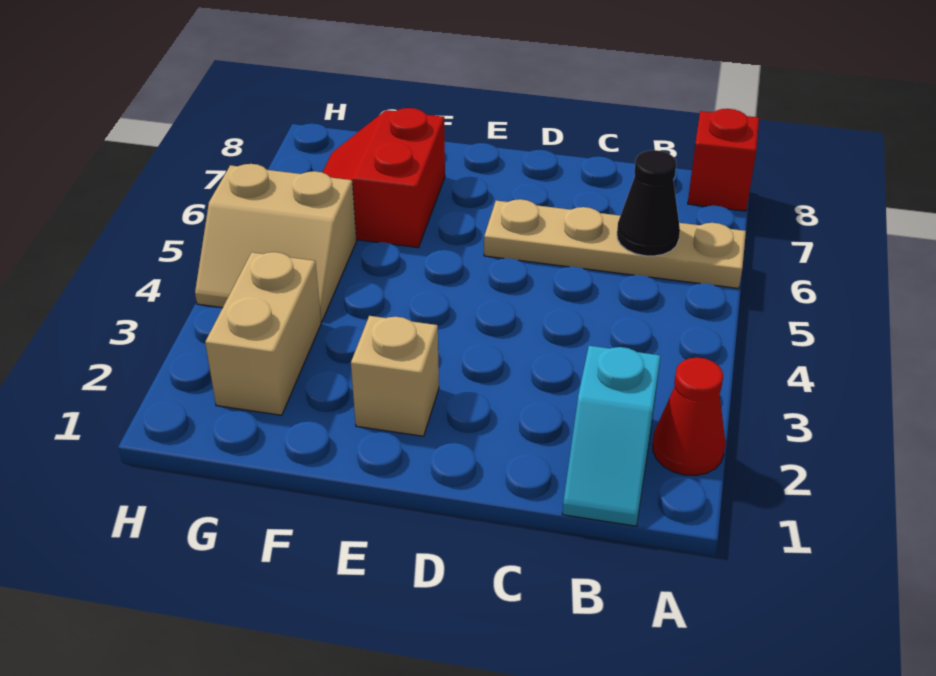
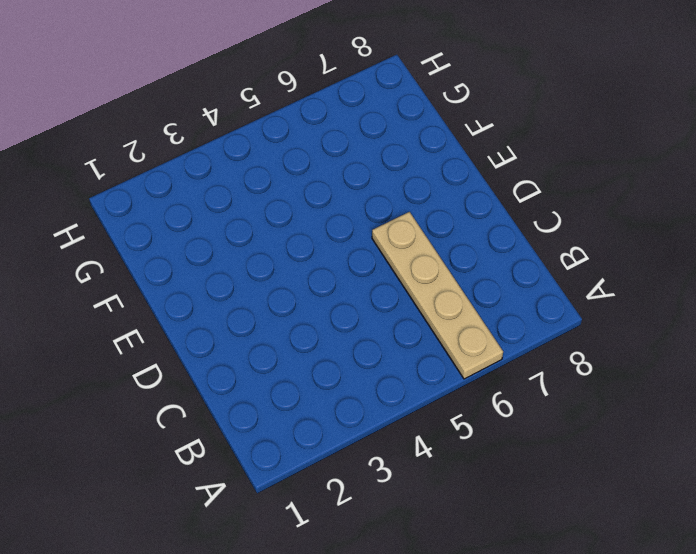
none -> red cone A2 level 1
none -> red brick A8 level 1

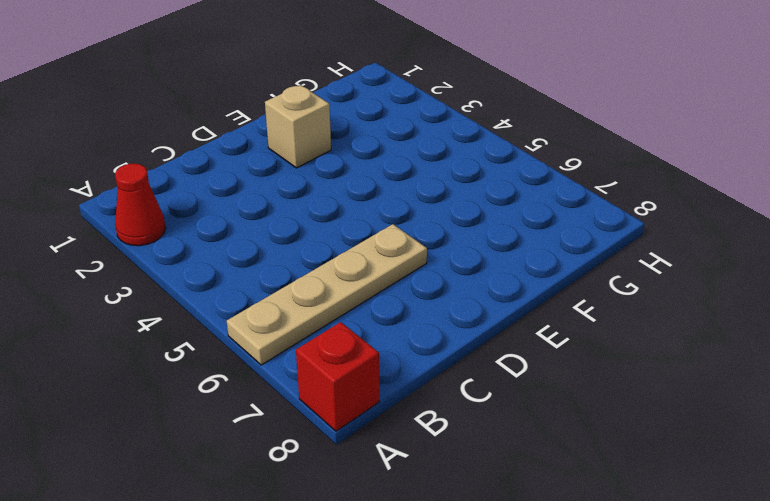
none -> cyan slope B1:B2 level 1 top 2
none -> red slope F6:G7 level 1 top F

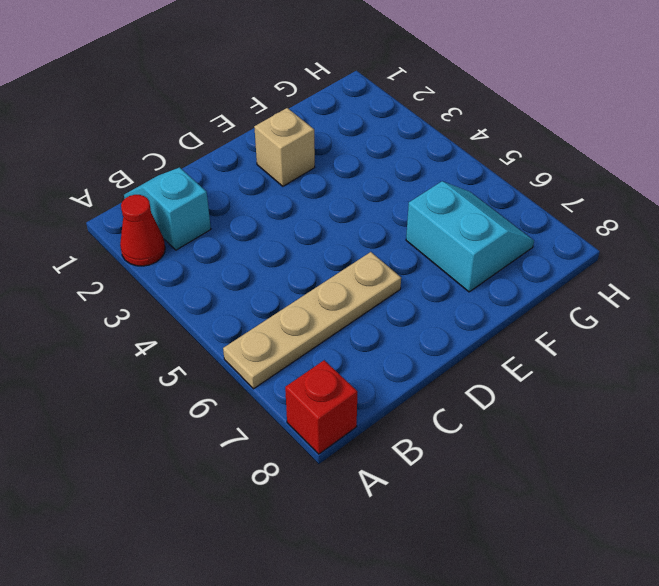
cyan slope F6:G7 level 1 top F -> red slope F6:G7 level 1 top F
none -> tan brick G2:G3 level 1
none -> tan slope G4:H5 level 1 top 5

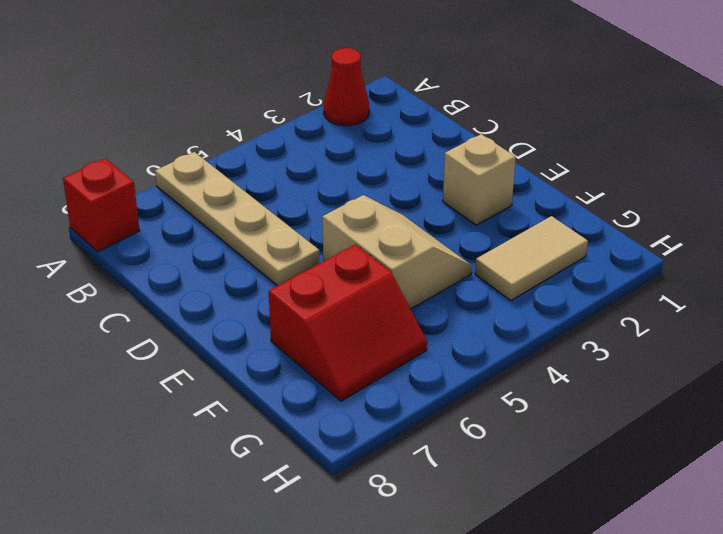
tan slope E4:F5 level 1 top 5 -> tan slope G4:H5 level 1 top 5
tan tile G2:G3 level 1 -> tan brick G2:G3 level 1
none -> cyan slope B1:B2 level 1 top 2
none -> black cone B6 level 2

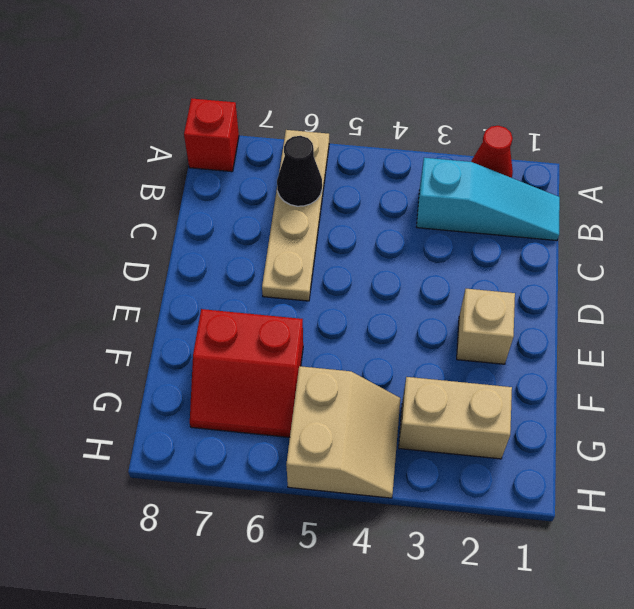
cyan slope B1:B3 level 1 top 3 -> cyan slope B1:B2 level 1 top 2

